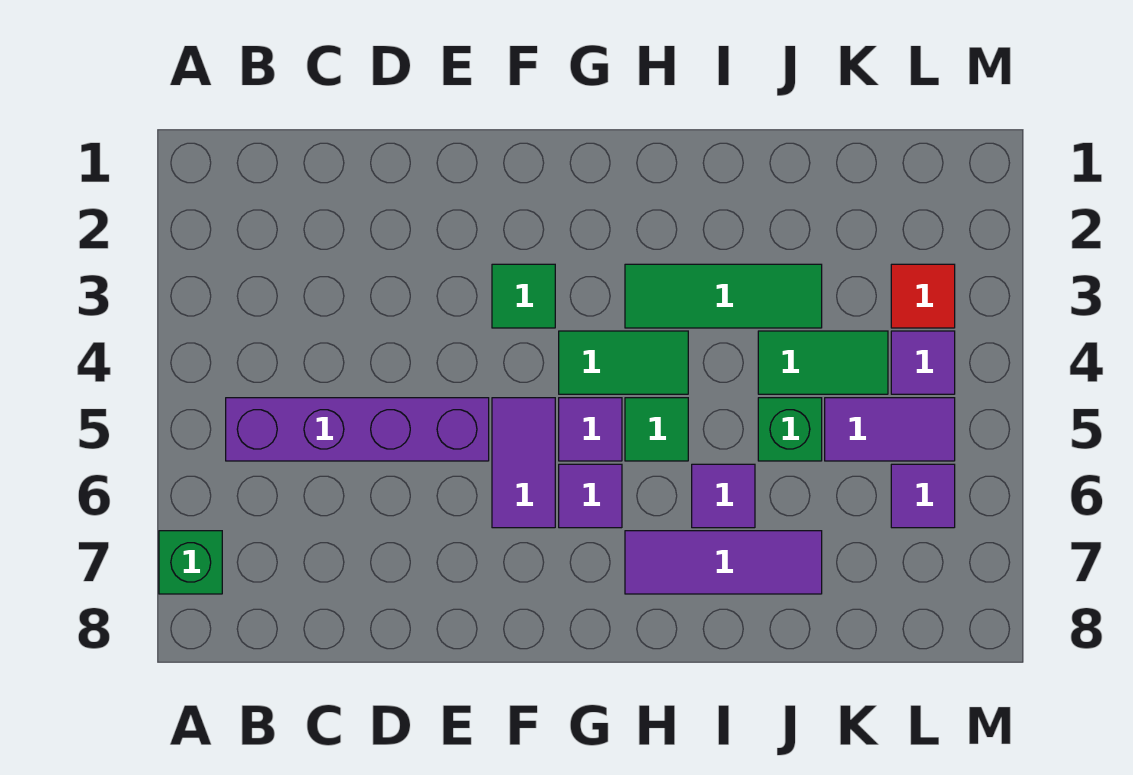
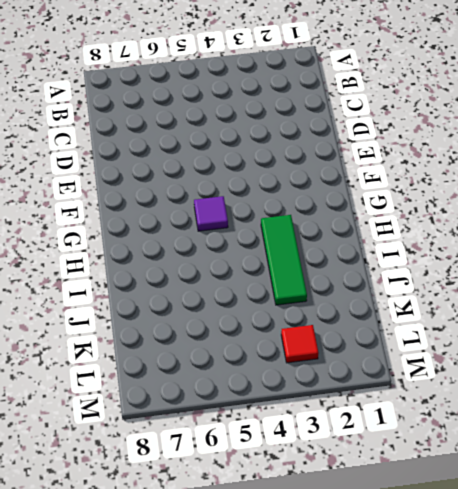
none -> green brick A7 level 1
none -> purple brick B5:E5 level 1
none -> green tile F3 level 1

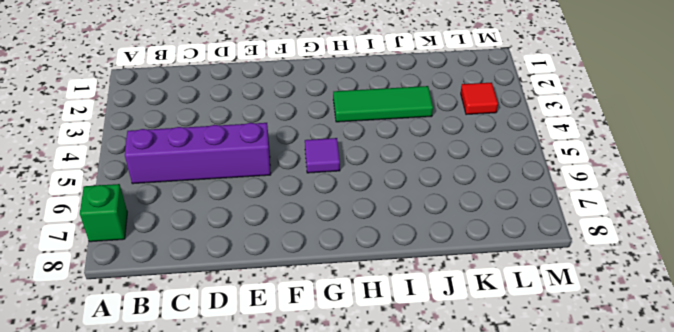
none -> green tile F3 level 1
none -> purple tile F5:F6 level 1
none -> green tile G4:H4 level 1

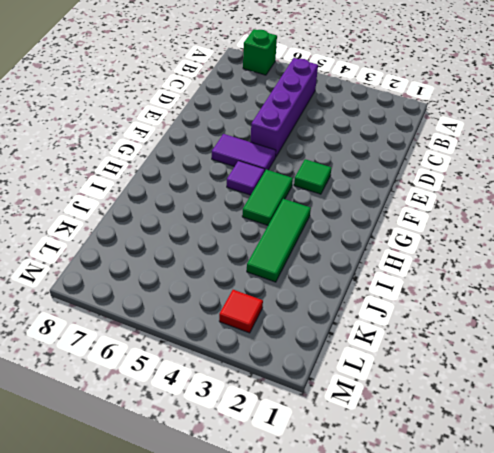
none -> purple tile G6 level 1
none -> green tile H5 level 1
none -> purple tile H7:J7 level 1

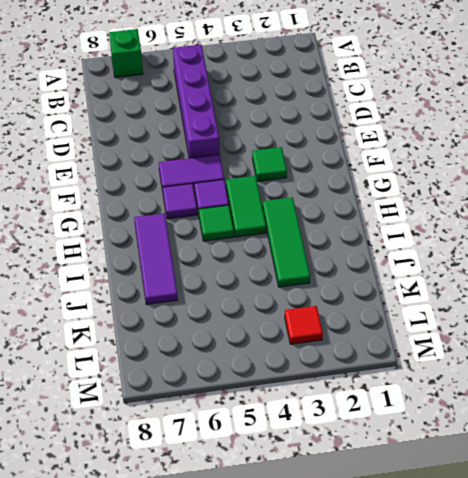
none -> purple tile I6 level 1
none -> green tile J4:K4 level 1
none -> green brick J5 level 1

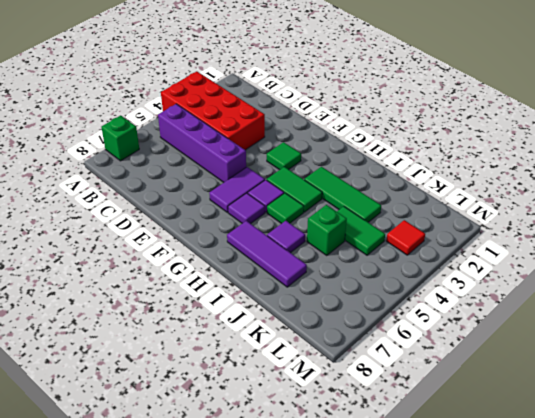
red brick A3:D4 level 1 -> none
none -> purple tile K5:L5 level 1
none -> purple tile L4 level 1
none -> purple tile L6 level 1

